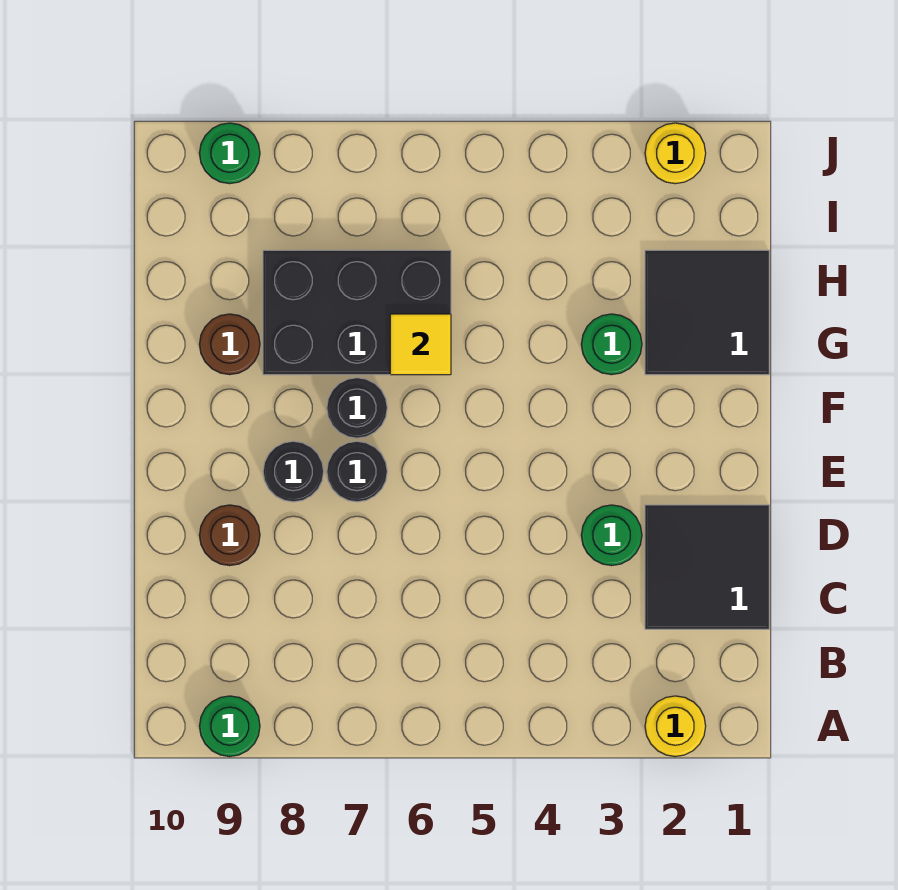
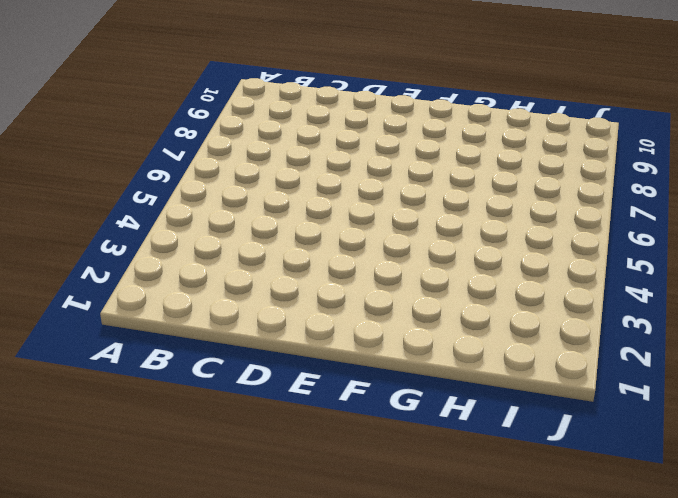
none -> yellow round brick A2 level 1
none -> green round brick A9 level 1
none -> black tile C1:D2 level 1

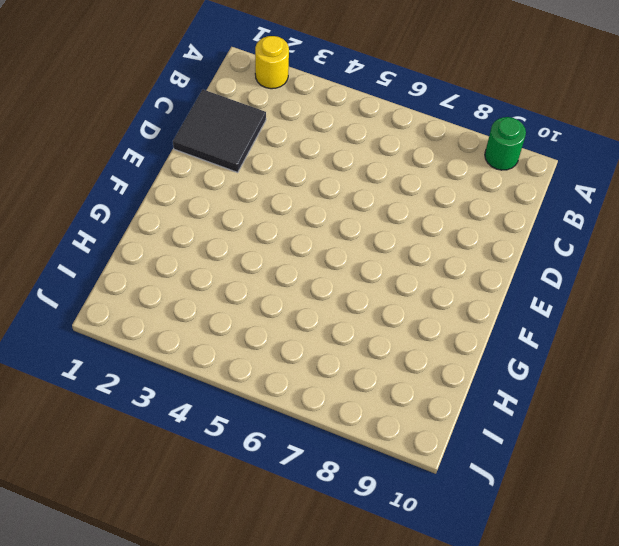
none -> green round brick D3 level 1
none -> brown round brick D9 level 1
none -> black round brick E7 level 1

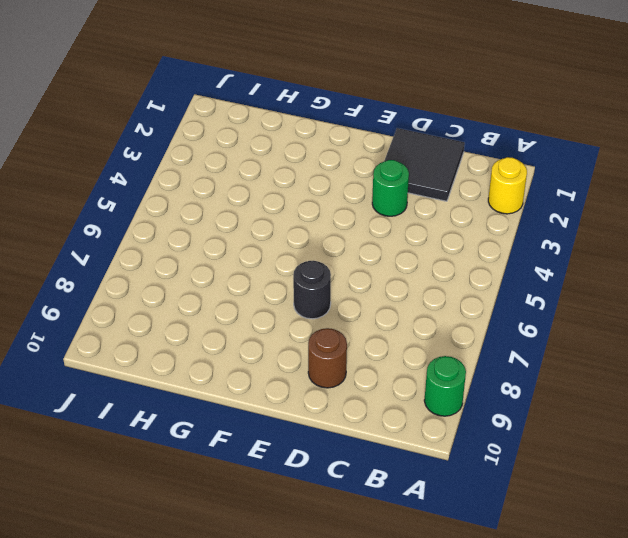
none -> black round brick E8 level 1
none -> black round brick F7 level 1
none -> black tile G1:H2 level 1

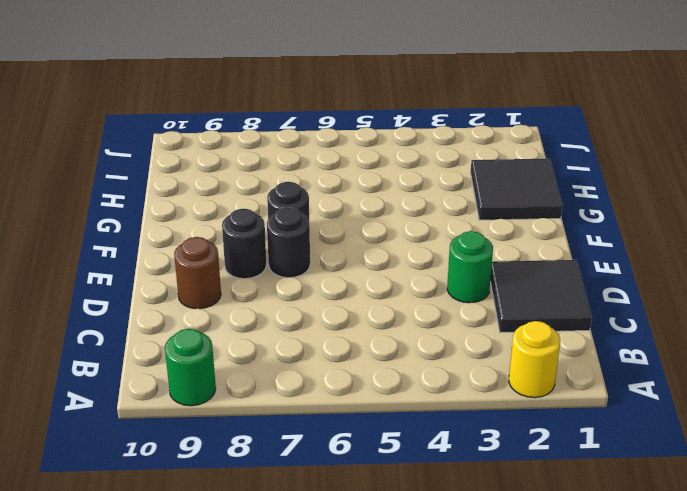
none -> green round brick G3 level 1
none -> black brick G6:H8 level 1
none -> brown round brick G9 level 1

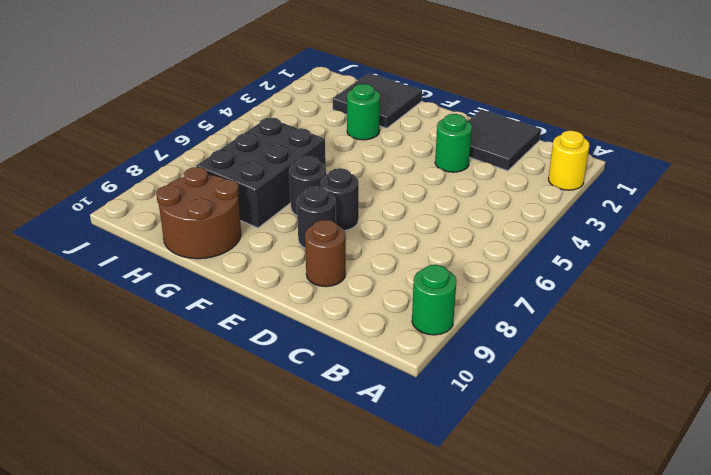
brown round brick G9:H10 level 1 -> brown round brick G9 level 1
none -> yellow round brick J2 level 1
none -> green round brick J9 level 1
none -> yellow tile G6 level 2

